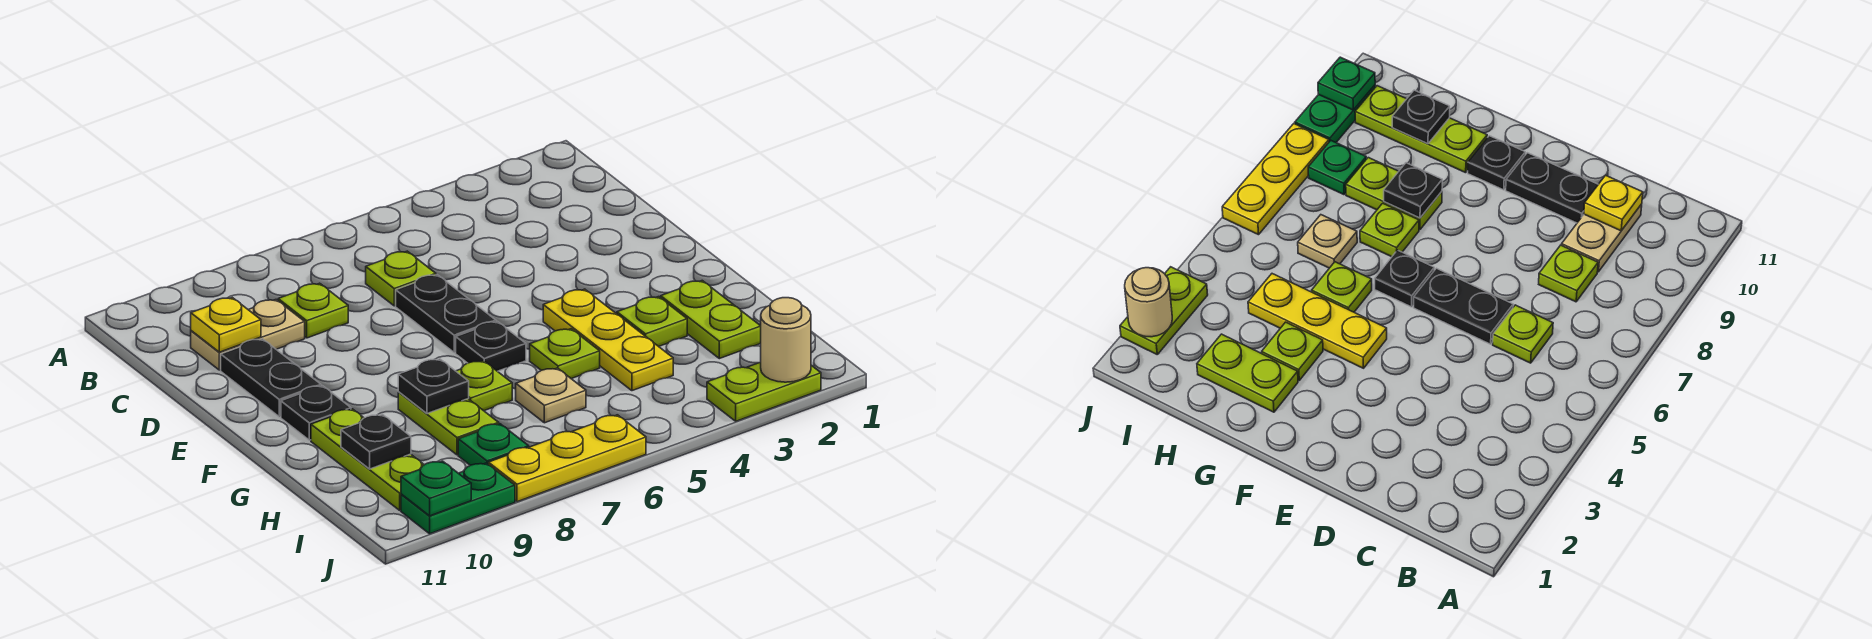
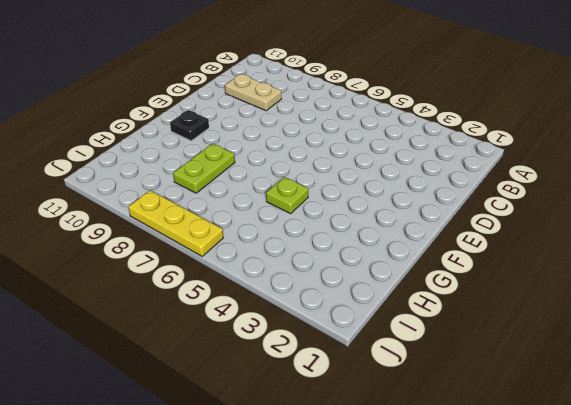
none -> lime plate C6 level 1
none -> lime plate C8 level 1
none -> black plate D6:E6 level 1

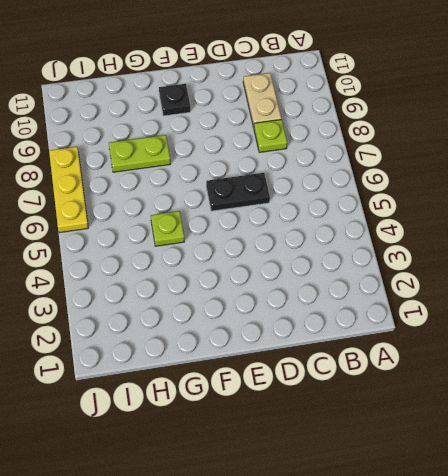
none -> lime plate C6 level 1
none -> black plate D10:E10 level 1
none -> yellow plate F4:H4 level 1

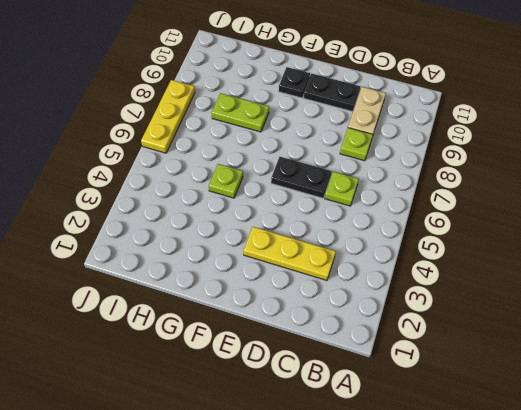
yellow plate C3:E3 level 1 -> yellow plate F4:H4 level 1
none -> black plate F6 level 1
none -> lime plate G2:H2 level 1
none -> lime plate G3 level 1

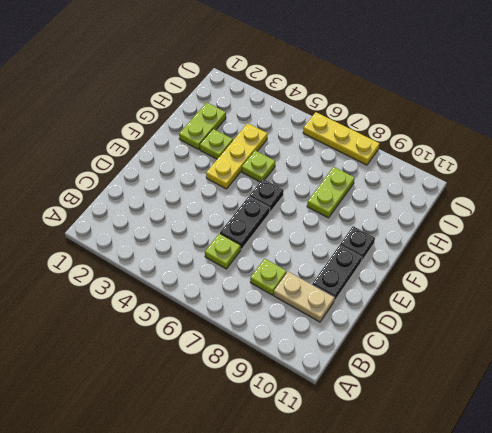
none -> lime plate G7 level 1
none -> lime plate G10:I10 level 1
none -> tan plate H6 level 1

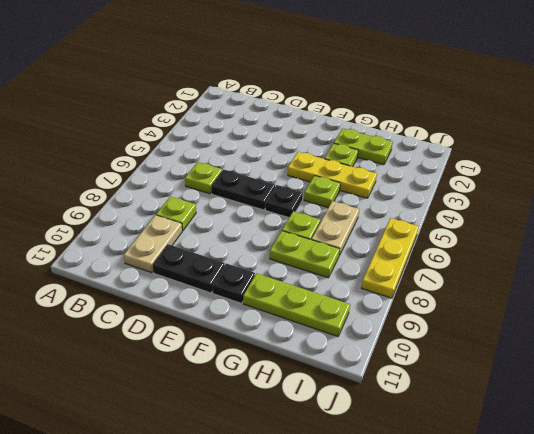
tan plate H6:H7 level 1 -> tan plate H6 level 1
none -> green plate I8 level 1
none -> lime plate J2:J3 level 1
none -> green plate J9:J10 level 1

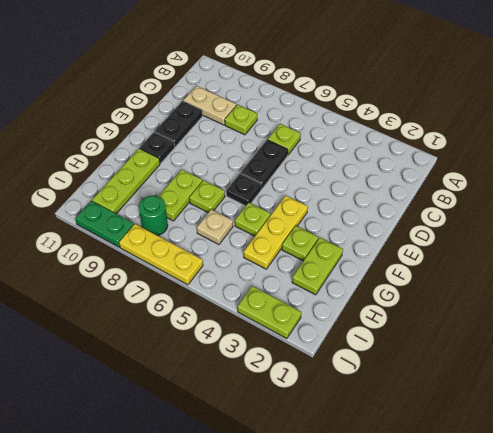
green round brick I8 level 1 -> green plate I8 level 1
none -> yellow plate C10 level 2
none -> black plate G8 level 2
none -> black plate H10 level 2

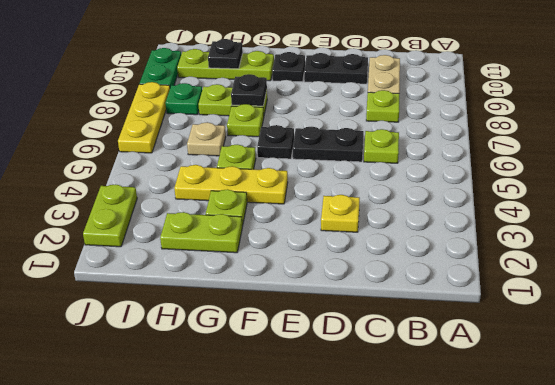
yellow plate D3 level 1 -> yellow plate C10 level 2
none -> tan round brick J2 level 2
none -> green plate J10 level 2

